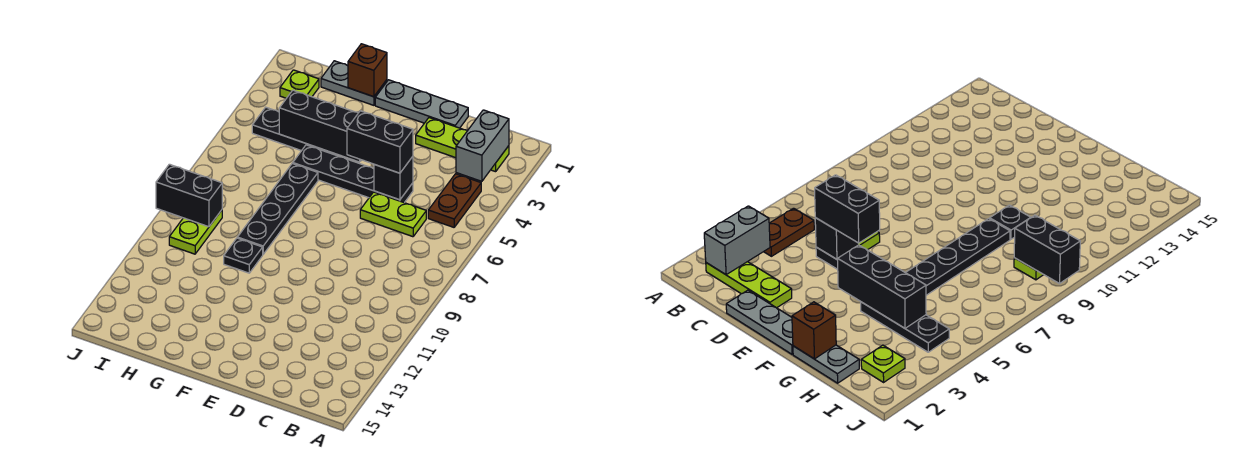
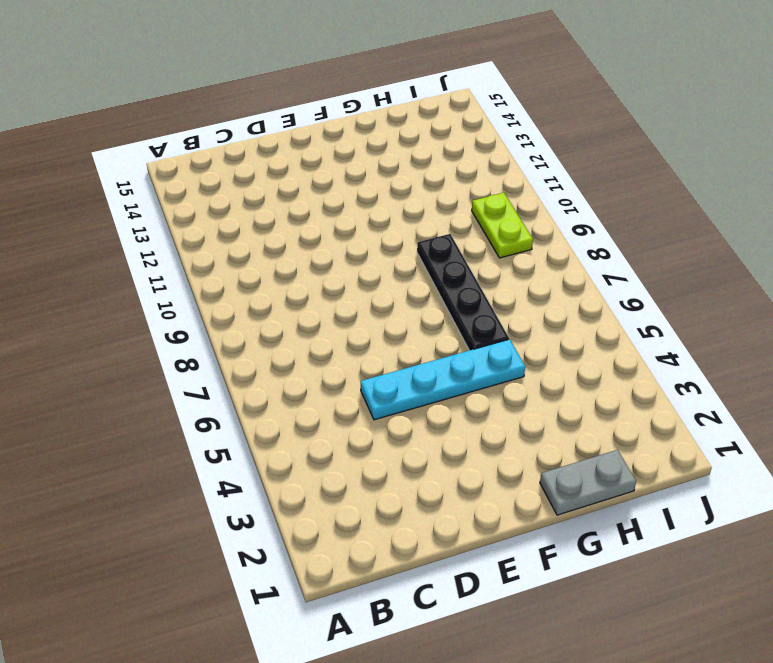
cyan plate D5:G5 level 1 -> black plate D5:G5 level 1
none -> lime plate B2:D2 level 1
none -> brown plate B4:B5 level 1
none -> lime plate C6:D6 level 1

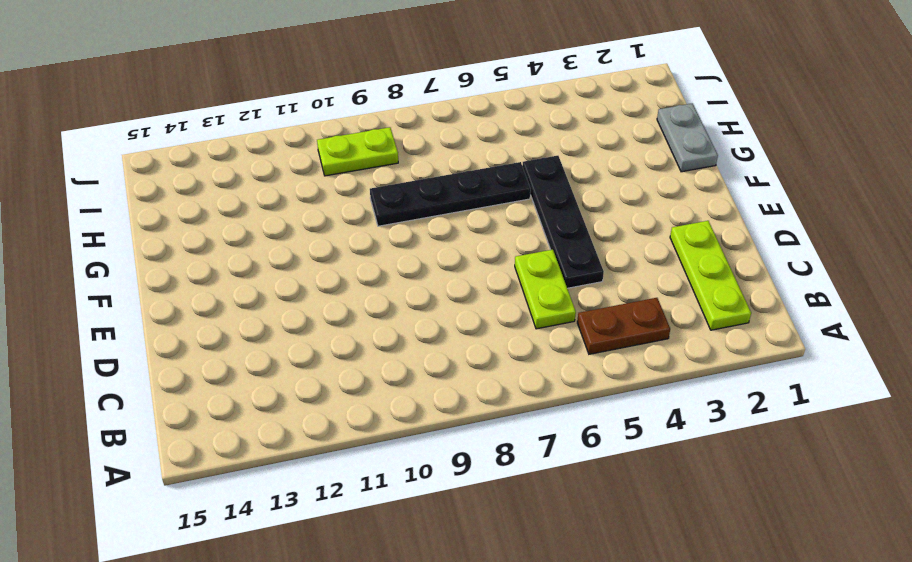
none -> grey plate D1:F1 level 1
none -> black plate G4:I4 level 1
none -> black plate G10 level 1

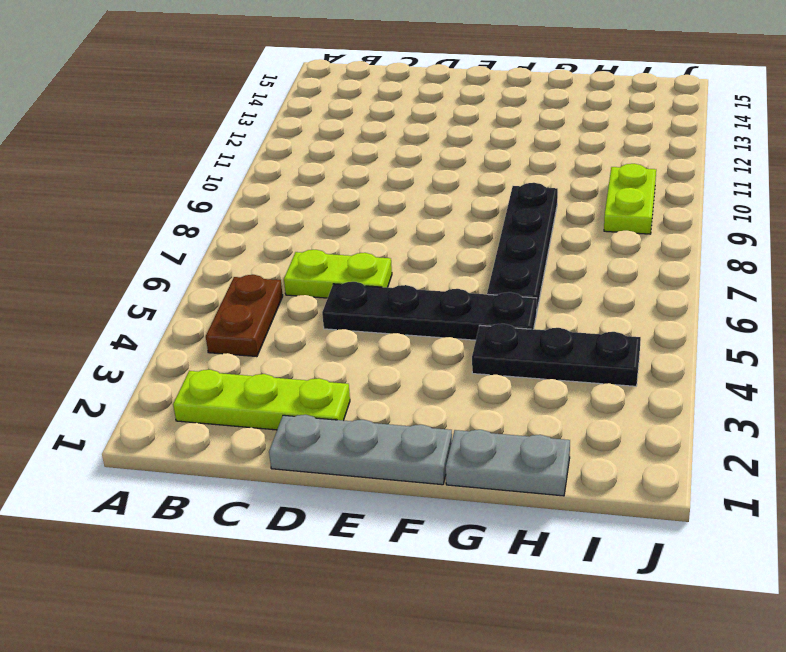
none -> black plate G10 level 1
none -> lime plate I2 level 1
none -> grey brick B2:B3 level 2

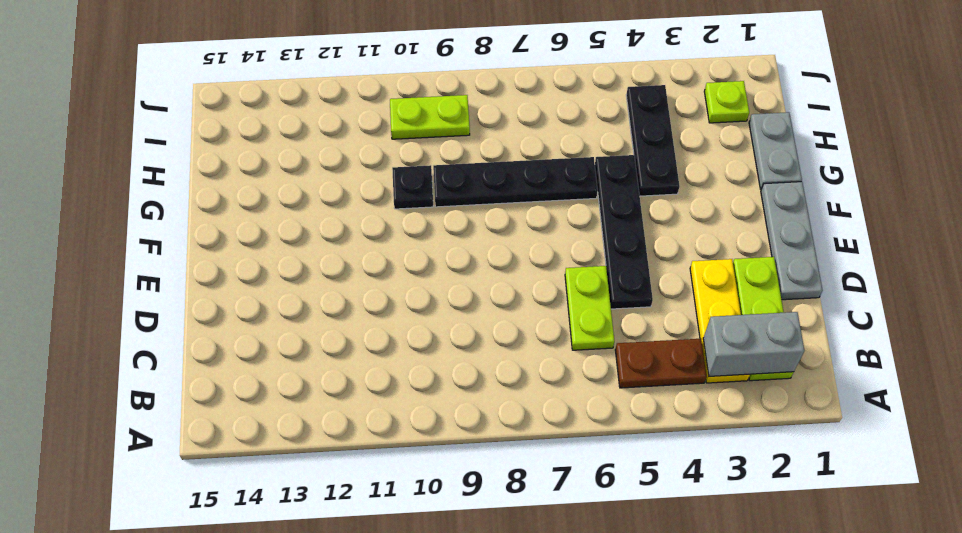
yellow plate B3:D3 level 1 -> none
none -> black brick D5 level 2
none -> black brick F4:H4 level 2
none -> brown brick G1 level 2

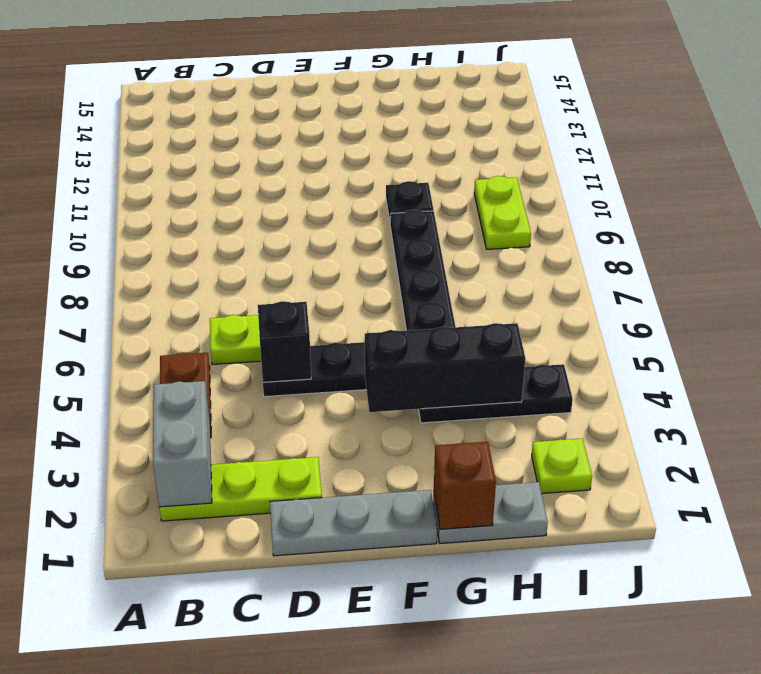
none -> black brick I9:J9 level 2
none -> black brick D5:E5 level 3

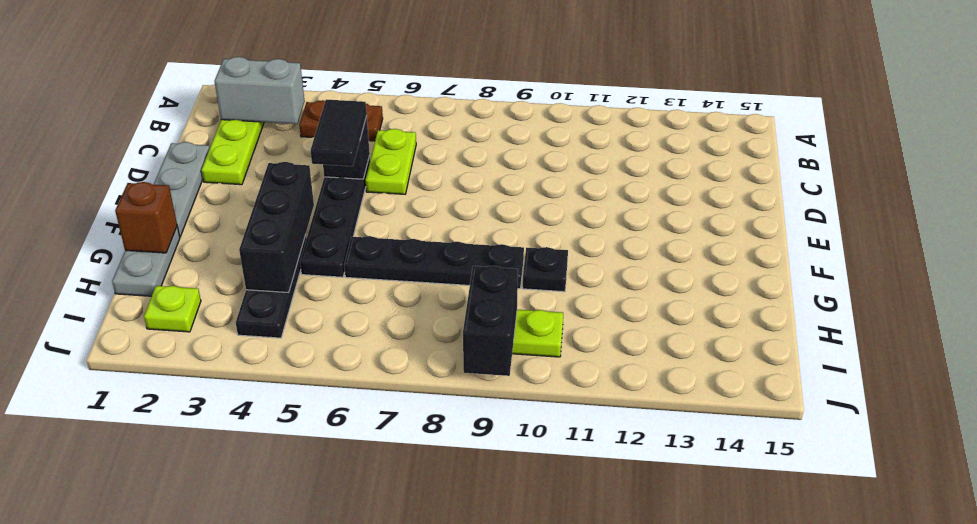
black tile D5:E5 level 3 -> black brick D5:E5 level 3

